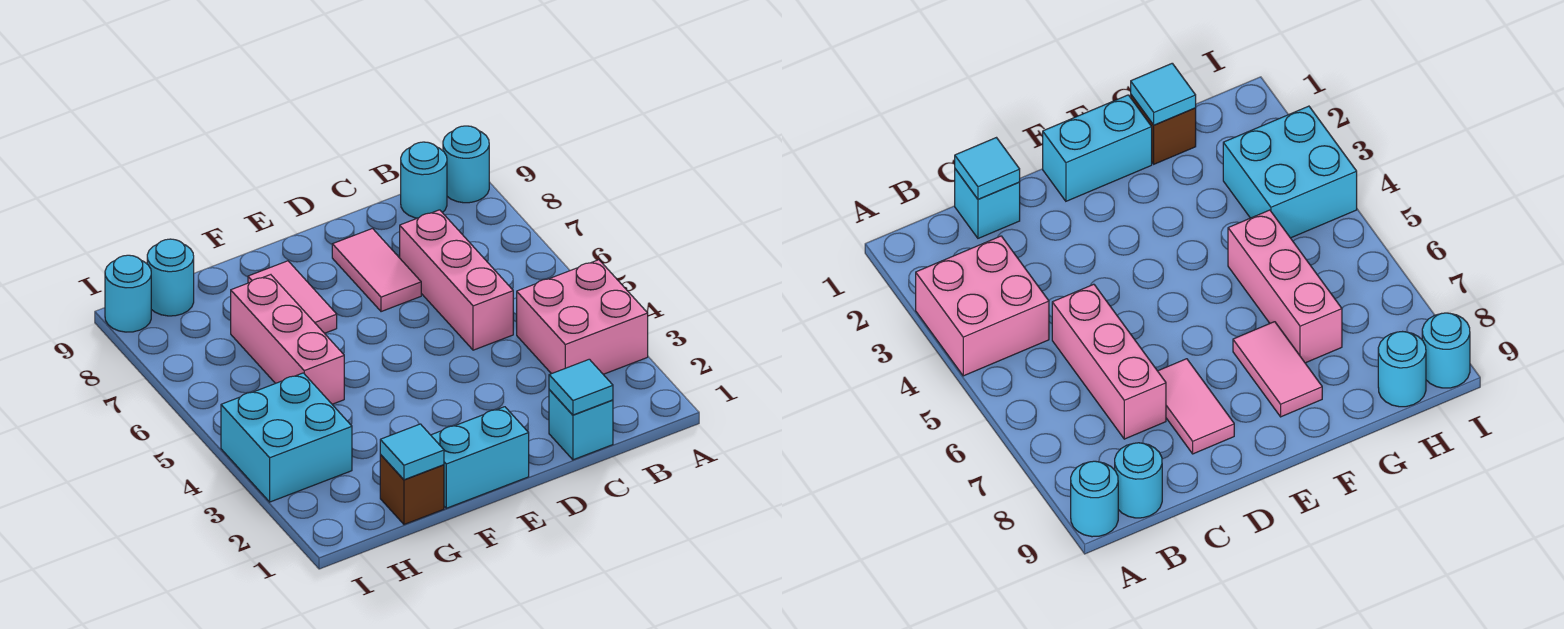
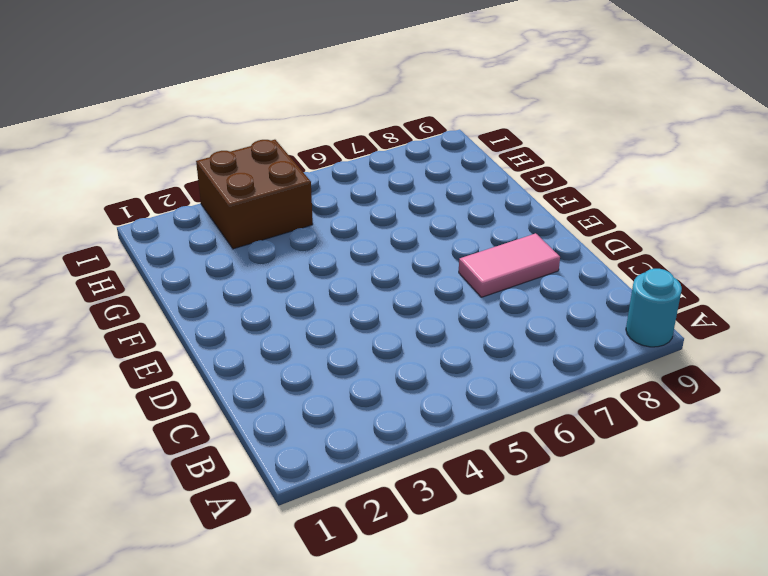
brown brick H3:I4 level 1 -> cyan brick H3:I4 level 1
none -> pink brick A3:B4 level 1
none -> cyan round brick B9 level 1
none -> cyan brick C1 level 1

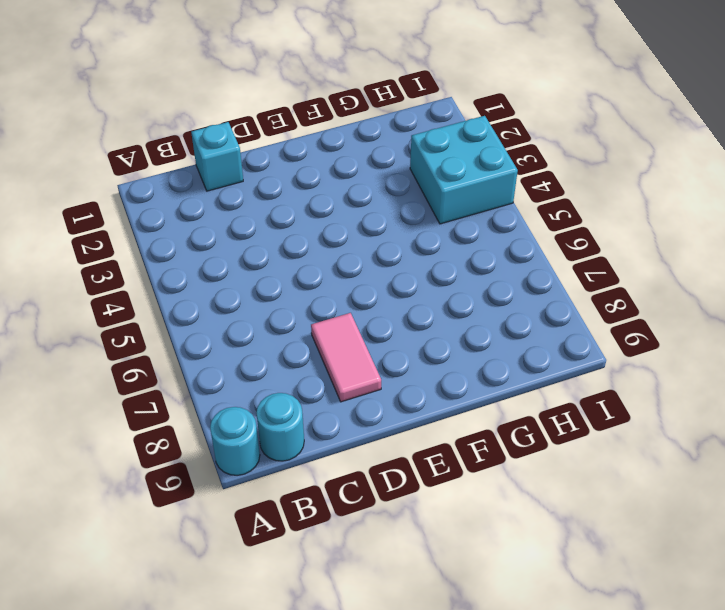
none -> pink brick A3:B4 level 1
none -> pink brick C5:C7 level 1
none -> cyan brick E1:F1 level 1

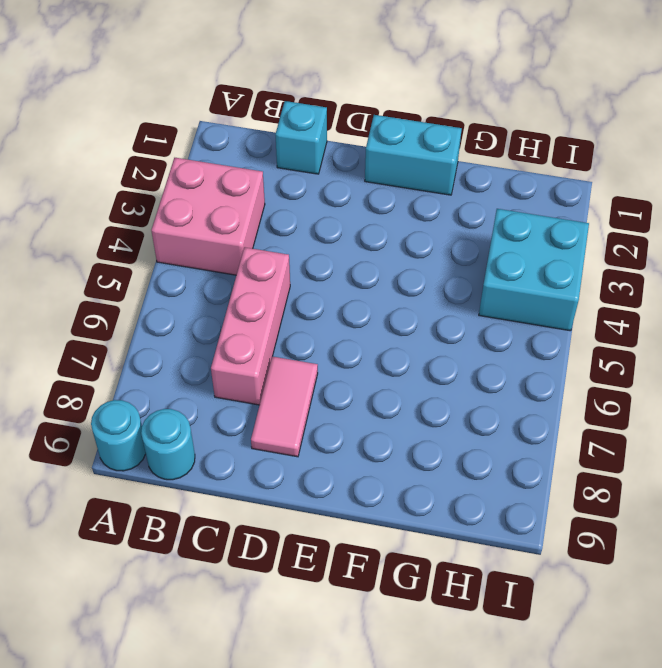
none -> pink tile F7:F8 level 1
none -> brown brick G1 level 1
none -> pink brick G5:G7 level 1

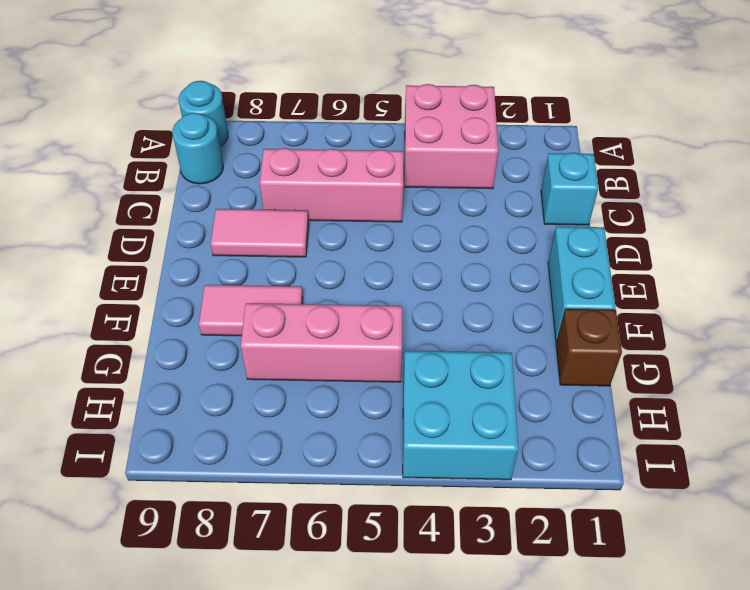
none -> cyan round brick H9 level 1
none -> cyan round brick I9 level 1
none -> cyan tile C1 level 2

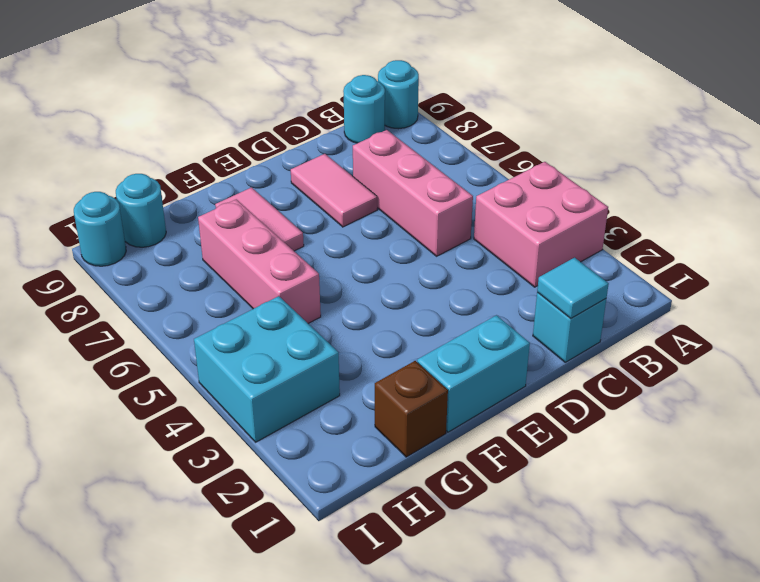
none -> cyan tile G1 level 2

